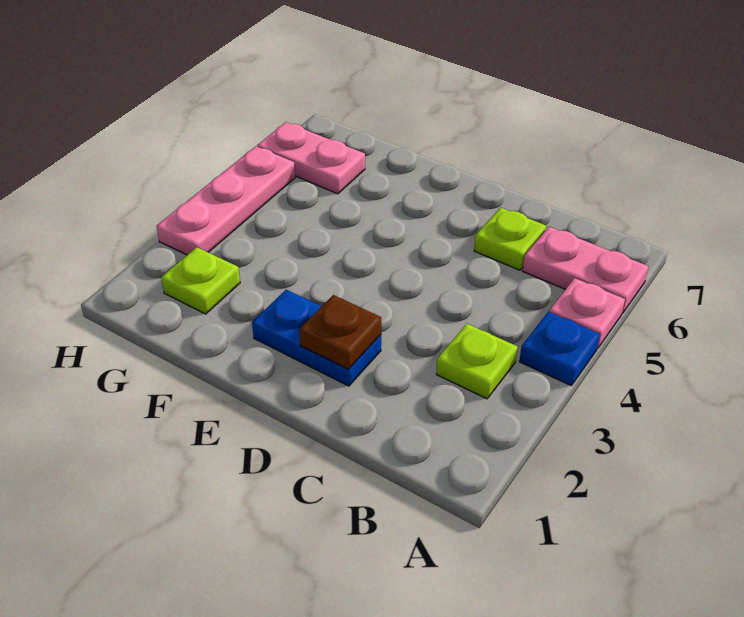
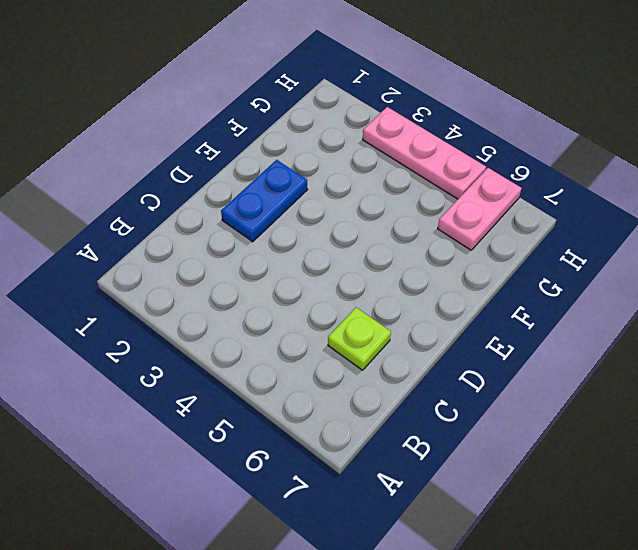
none -> blue plate A4 level 1
none -> pink plate A5 level 1

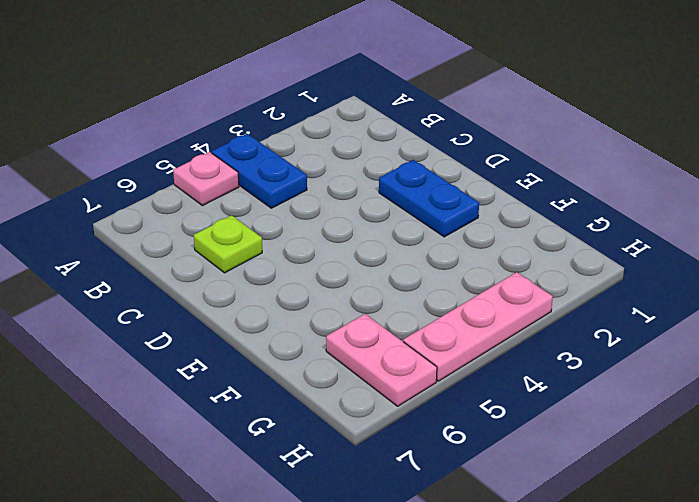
blue plate A4:B4 level 1 -> blue plate A4 level 1
none -> pink plate A6:B6 level 1
none -> lime plate B3 level 1

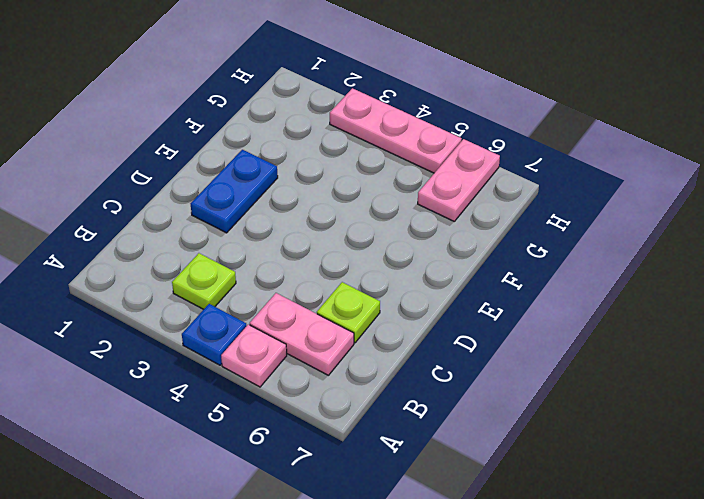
pink plate B5:B6 level 1 -> pink plate A6:B6 level 1
none -> lime plate G2 level 1
none -> brown plate D2 level 2

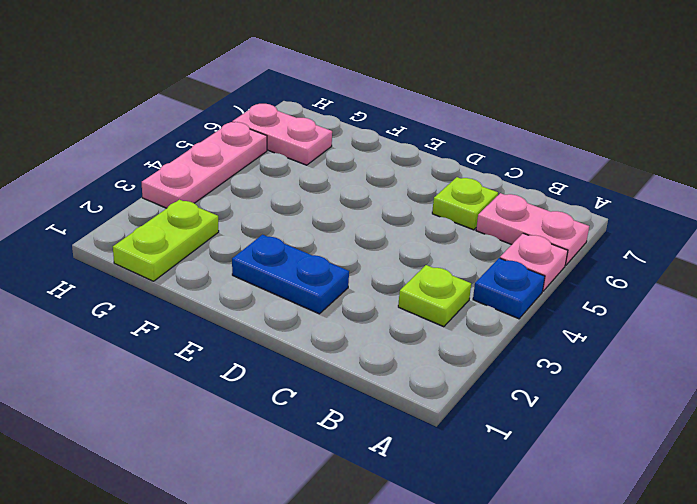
lime plate G1:G2 level 1 -> lime plate G2 level 1
none -> brown plate D2 level 2

